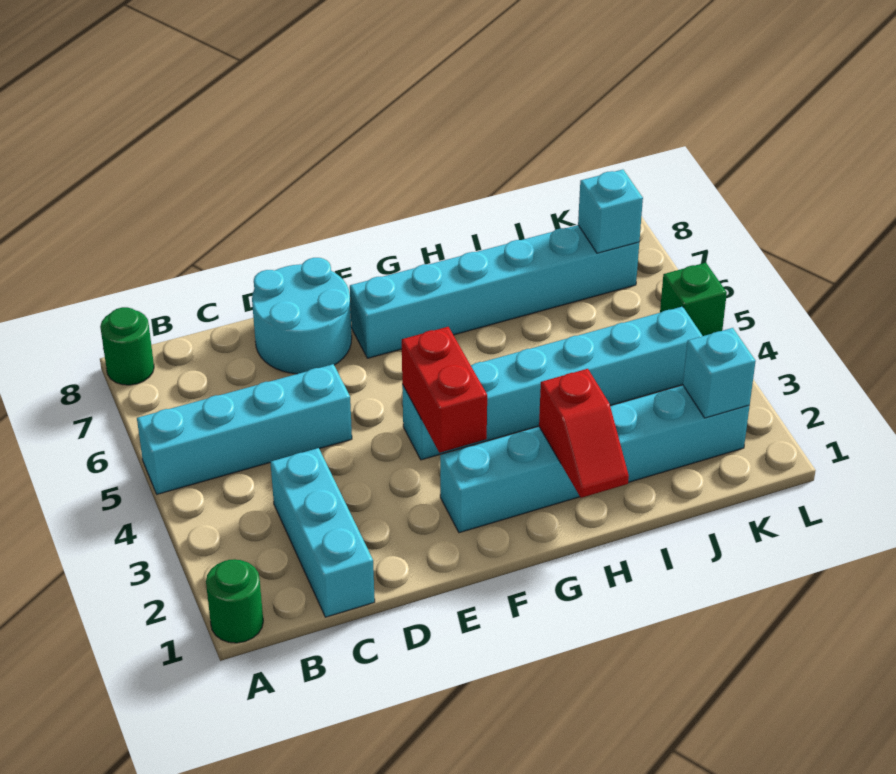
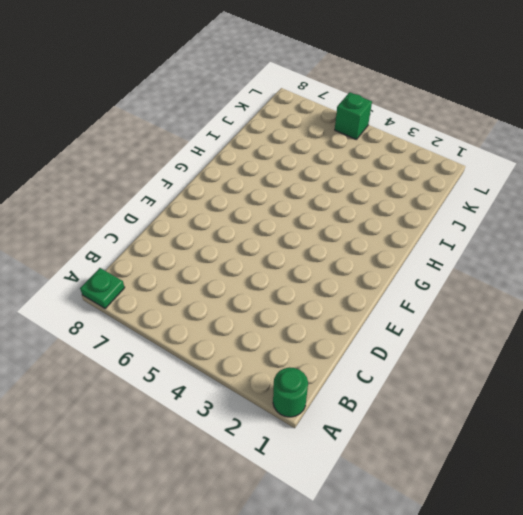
green plate A8 level 1 -> green round brick A8 level 1
none -> cyan brick A5:D5 level 1
none -> cyan brick C1:C3 level 1
none -> cyan round brick D7:E8 level 1

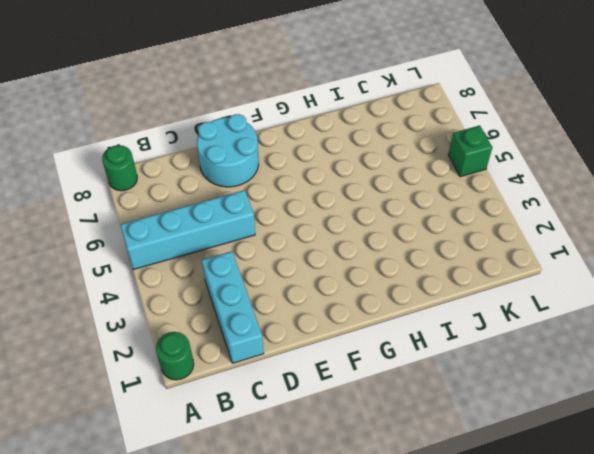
none -> cyan brick F2:K2 level 1
none -> cyan brick F4:K4 level 1
none -> cyan brick F7:K7 level 1

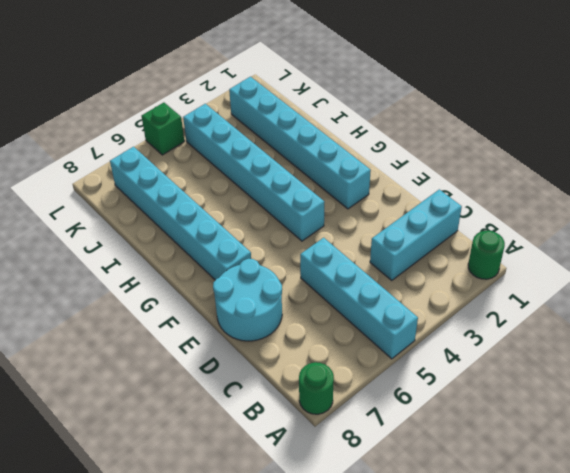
none -> red brick F3:F4 level 2
none -> red slope H1:H2 level 2 top 2
none -> cyan brick K2 level 2

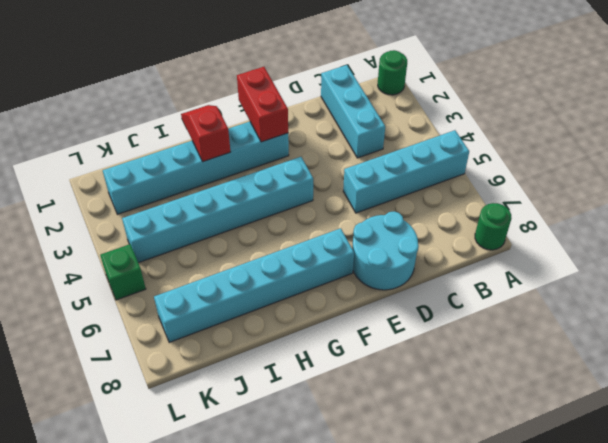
red brick F1:F2 level 2 -> red brick F3:F4 level 2
none -> cyan brick K2 level 2
none -> cyan brick K7 level 2

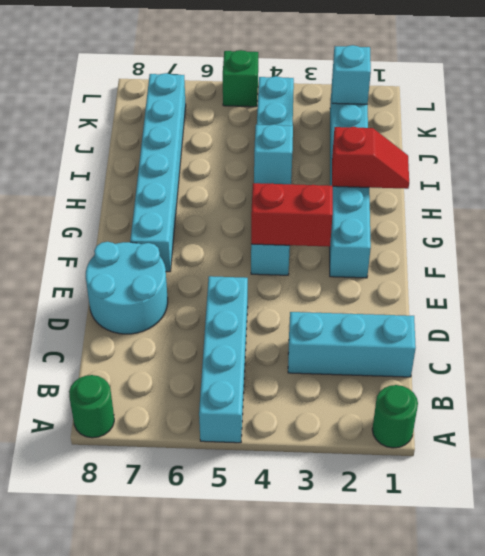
cyan brick H4 level 2 -> cyan brick K7 level 2

